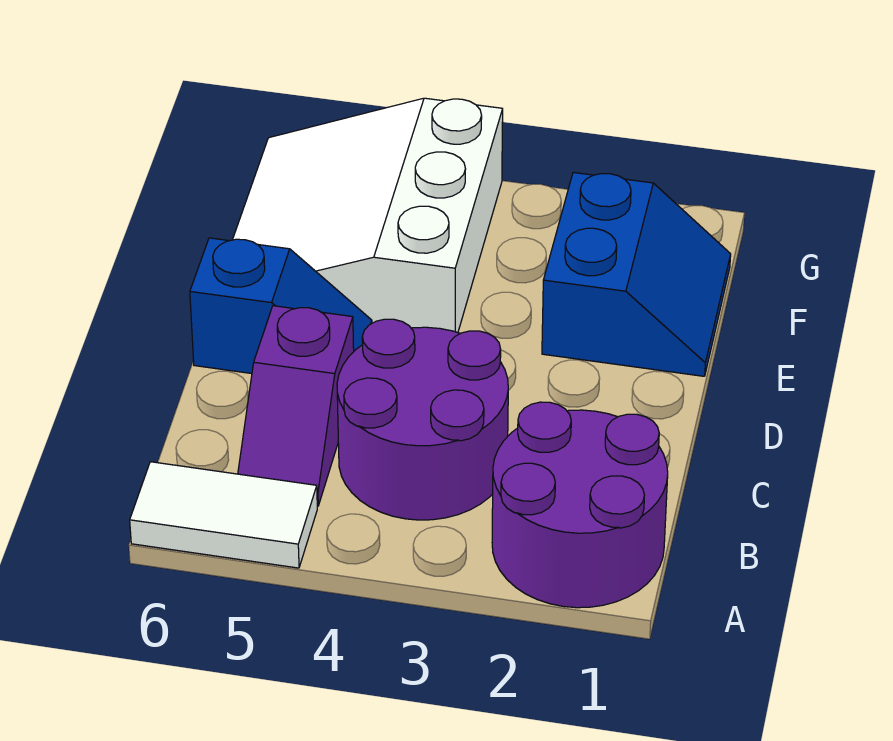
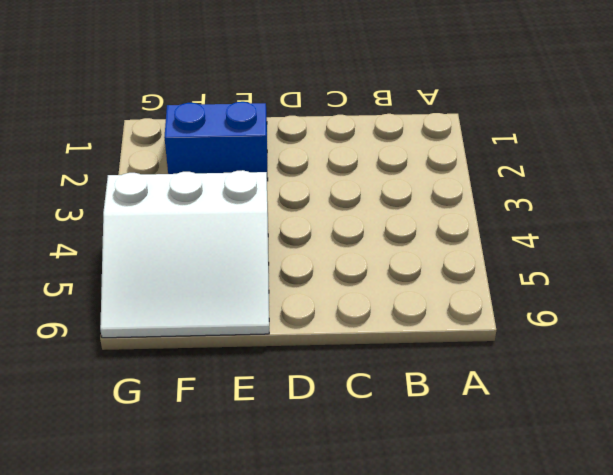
none -> purple round brick A1:B2 level 1
none -> white tile A5:A6 level 1

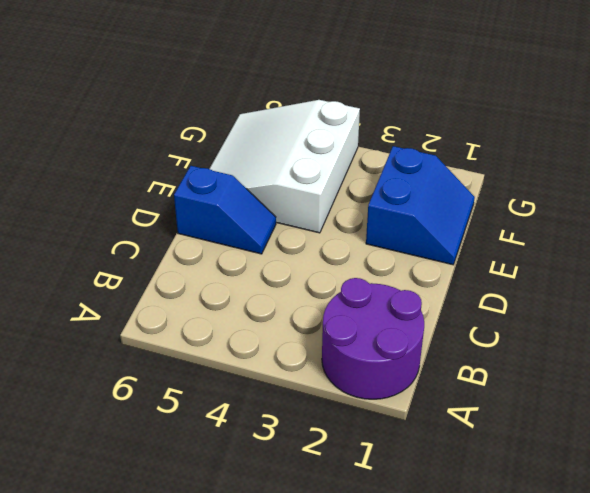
none -> white tile A5:A6 level 1
none -> purple round brick B3:C4 level 1

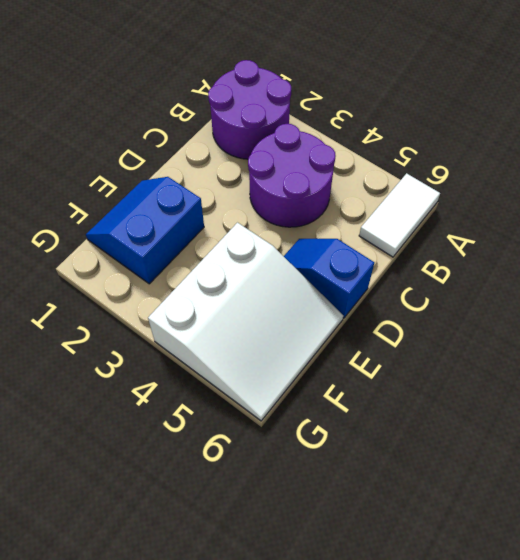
white tile A6:B6 level 1 -> white tile A5:A6 level 1
none -> purple slope B5:C5 level 1 top C

